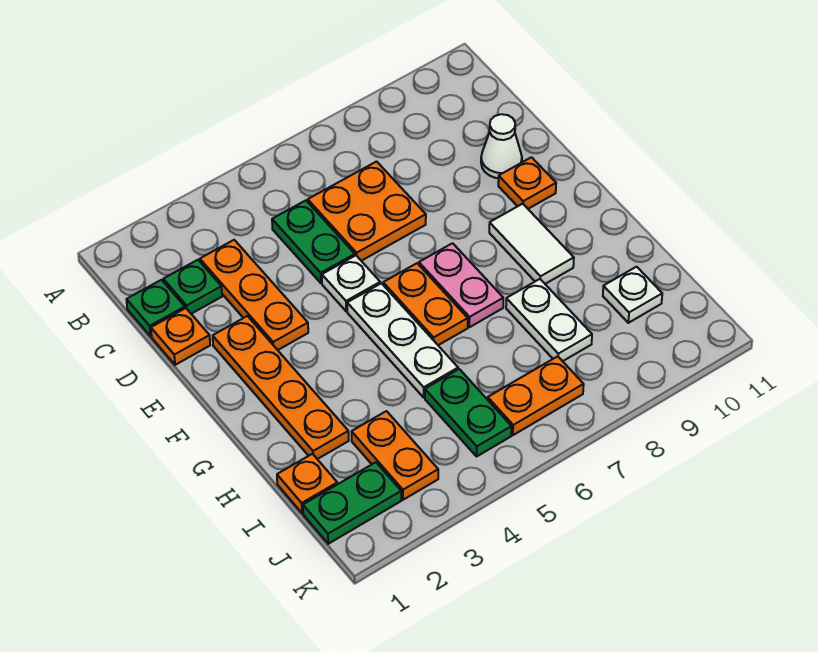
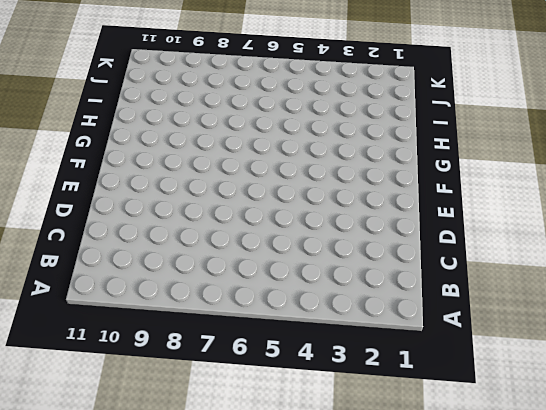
none -> green plate C1 level 1
none -> green plate C2 level 1
none -> orange plate C3:E3 level 1

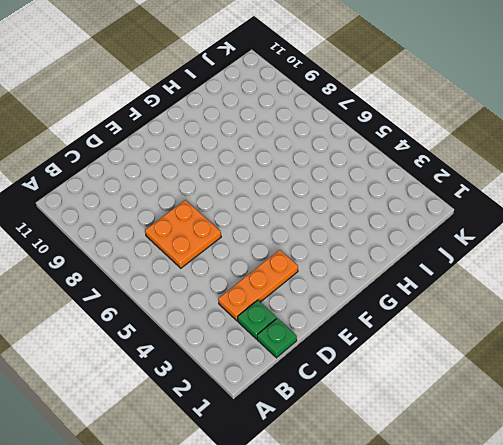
none -> green plate C5:D5 level 1
none -> orange plate D1 level 1
none -> white cone D10 level 1

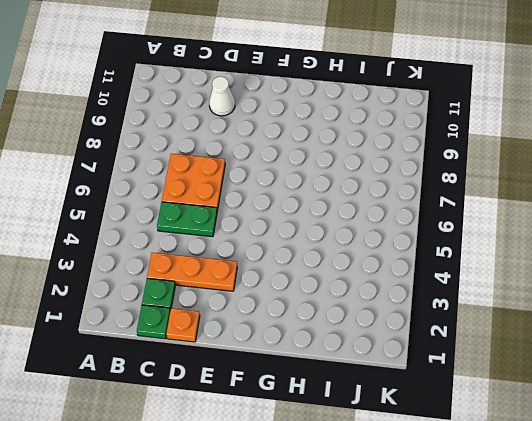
none -> orange plate E2:H2 level 1
none -> white plate E5 level 1
none -> orange plate E10 level 1

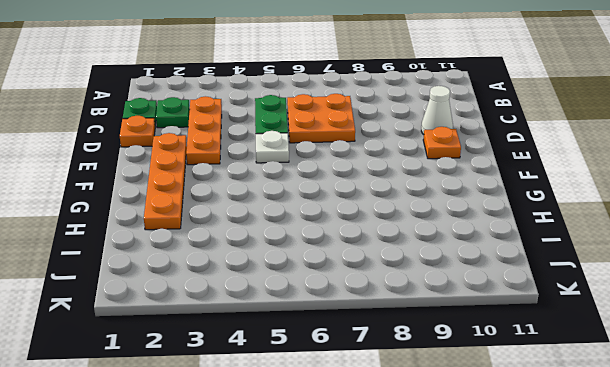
none -> white plate F5:H5 level 1
none -> orange plate F6:G6 level 1
none -> pink plate F7:G7 level 1

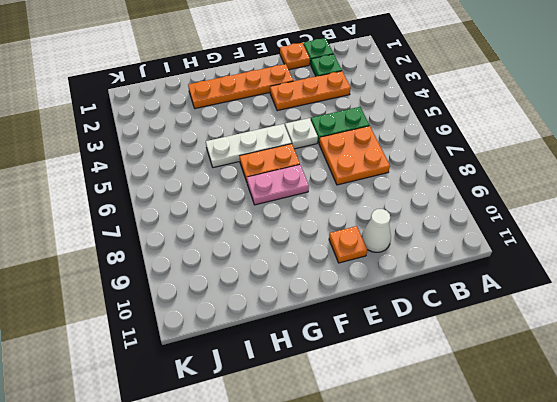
none -> white tile F9:G9 level 1
none -> white plate H8:I8 level 1
none -> orange plate I1 level 1

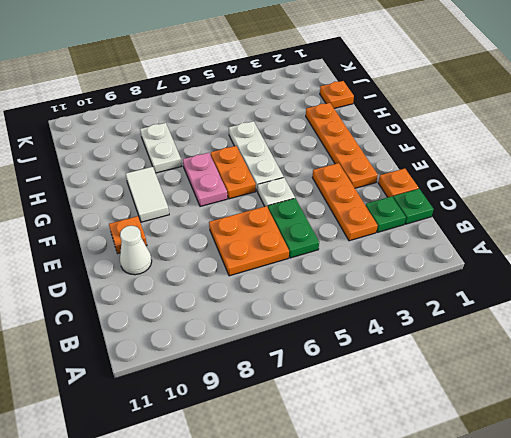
none -> orange plate I3:J3 level 1
none -> green plate I5:J5 level 1
none -> white plate I10 level 1

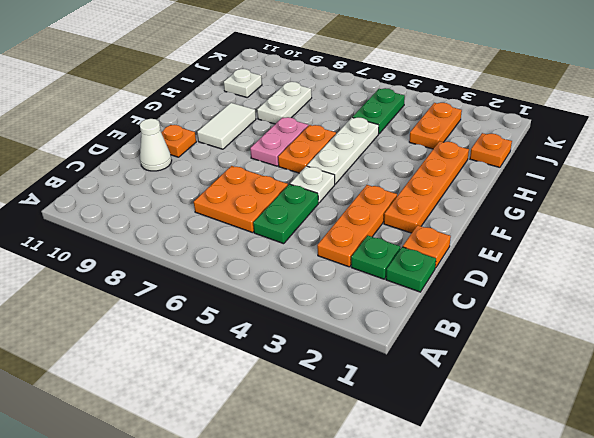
none -> green plate J1:J2 level 1
none -> orange plate J6:J7 level 1

